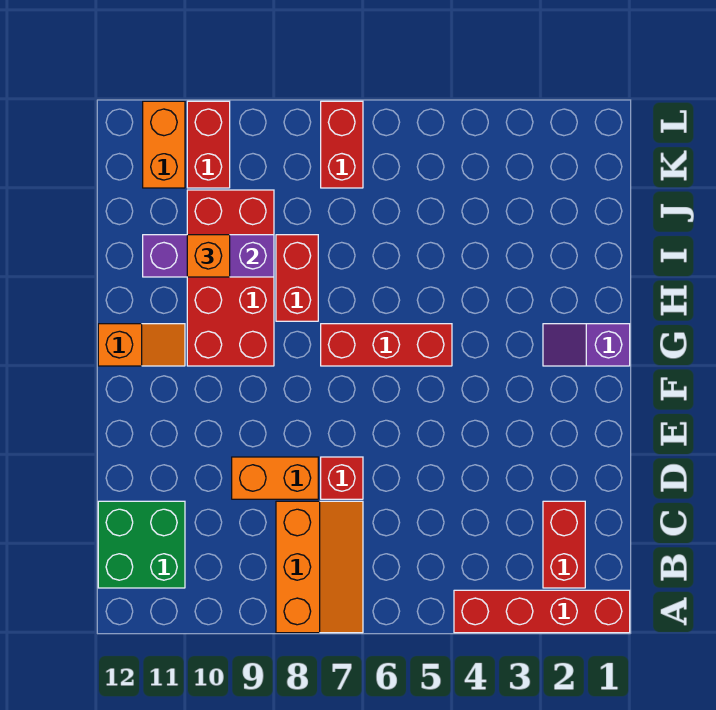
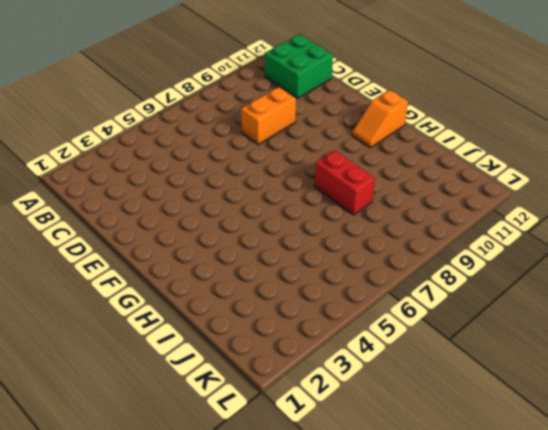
none -> red brick A1:A4 level 1
none -> orange slope A7:C8 level 1 top 8
none -> red brick B2:C2 level 1

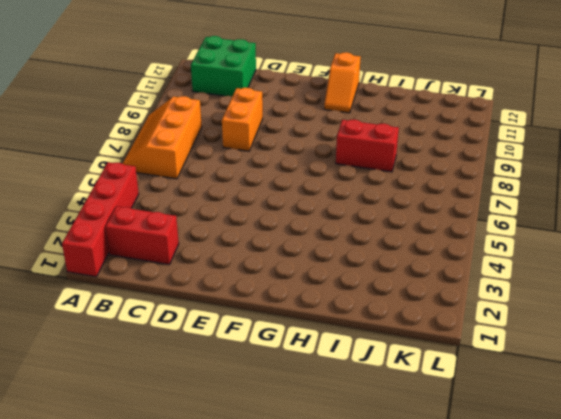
orange slope A6:B8 level 1 top B -> orange slope A7:C8 level 1 top 8
none -> red brick D7 level 1
none -> purple slope G1:G2 level 1 top 1
none -> red brick G5:G7 level 1

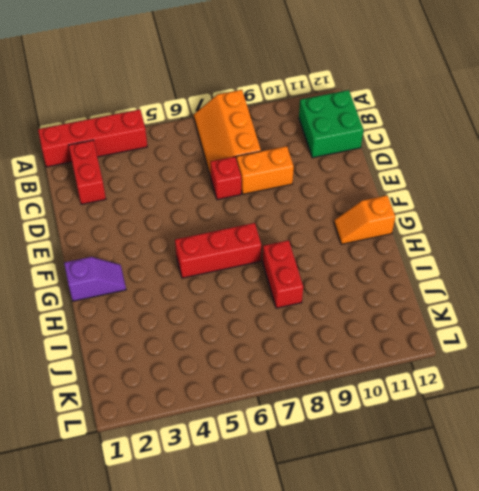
none -> red brick G9:J10 level 1
none -> red brick K7:L7 level 1
none -> red brick K10:L10 level 1

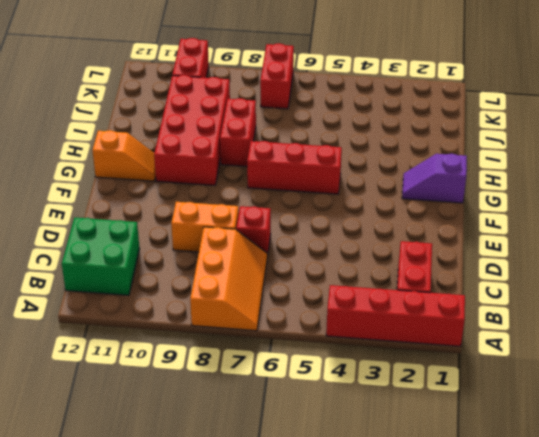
none -> orange brick K11:L11 level 1
none -> purple brick I9:I11 level 2
none -> orange brick I10 level 3

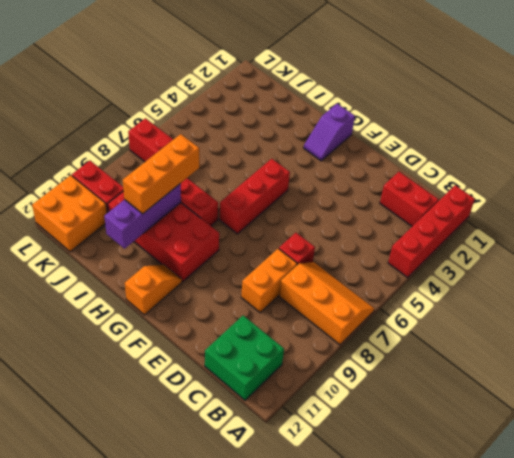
orange brick I8:I10 level 3 -> orange brick I10 level 3
orange brick K11:L12 level 1 -> orange brick K11:L11 level 1

